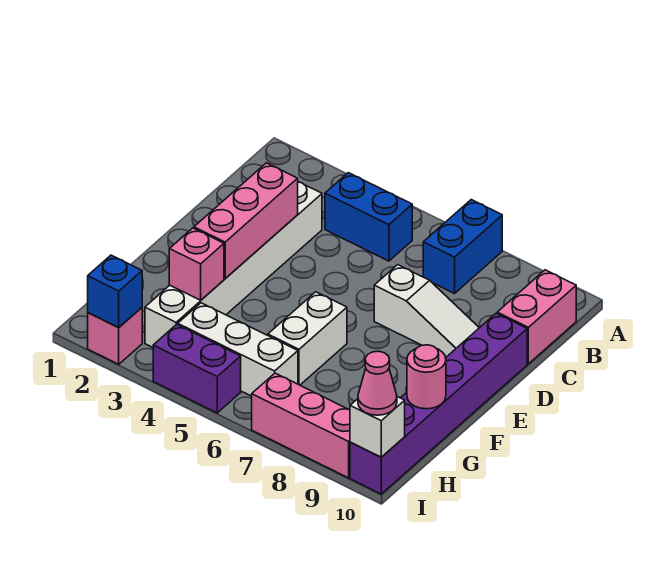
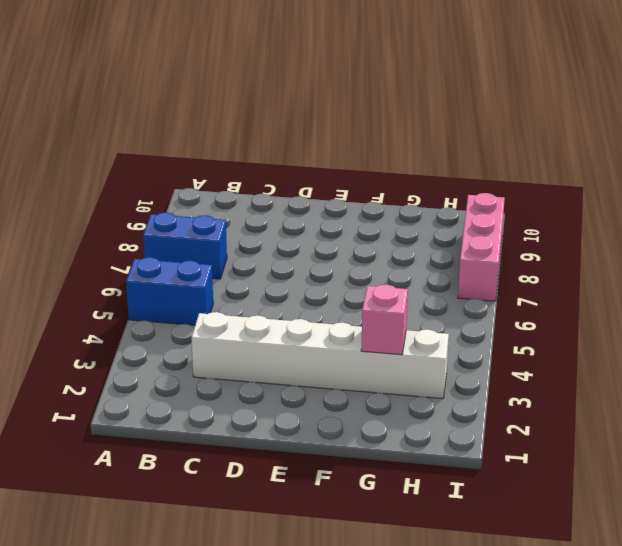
blue brick A5:B5 level 1 -> blue brick B4:B5 level 1
none -> pink brick B10:C10 level 1
none -> white slope D7:D9 level 1 top 7
none -> purple brick D10:I10 level 1

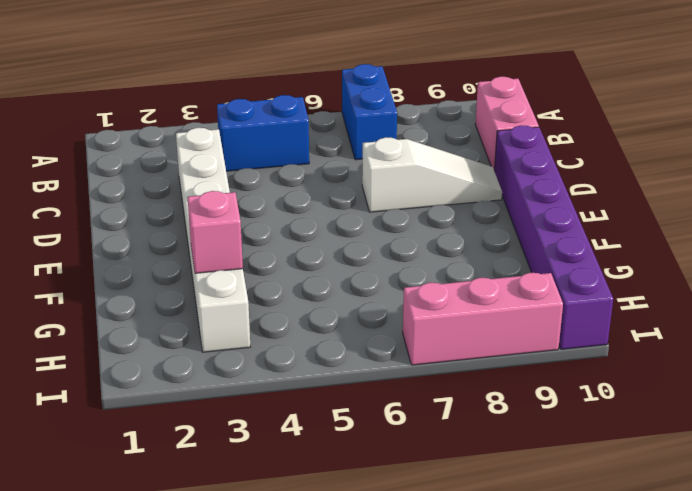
none -> white brick F6:G6 level 1
none -> white brick H4:H6 level 1
none -> pink brick I2 level 1

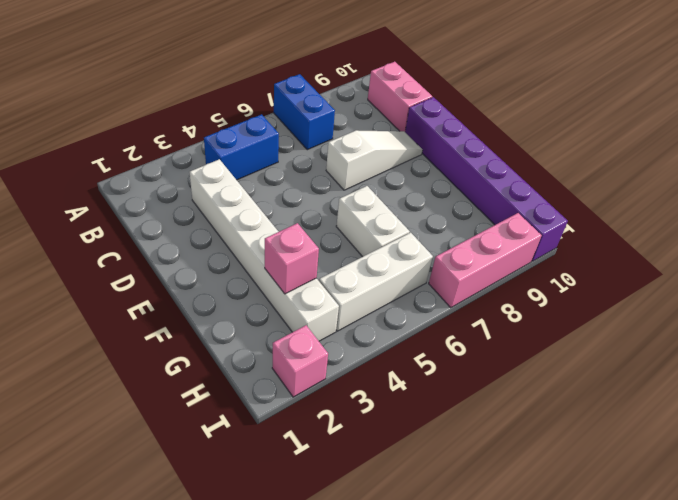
none -> purple brick I4:I5 level 1
none -> pink brick D3:F3 level 2
none -> pink round brick G10 level 2

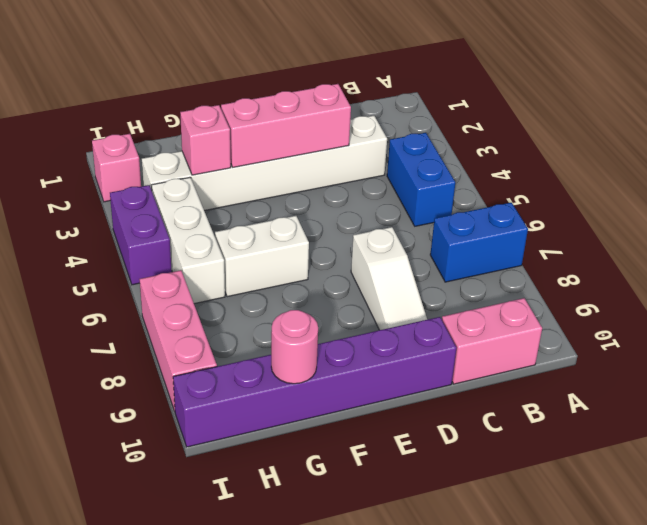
none -> blue brick I2 level 2
none -> white brick I10 level 2
none -> pink cone I10 level 3

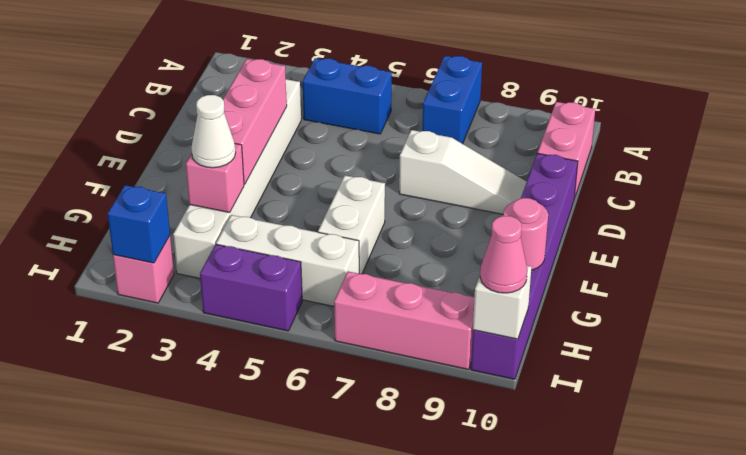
white cone G3 level 3 -> none

